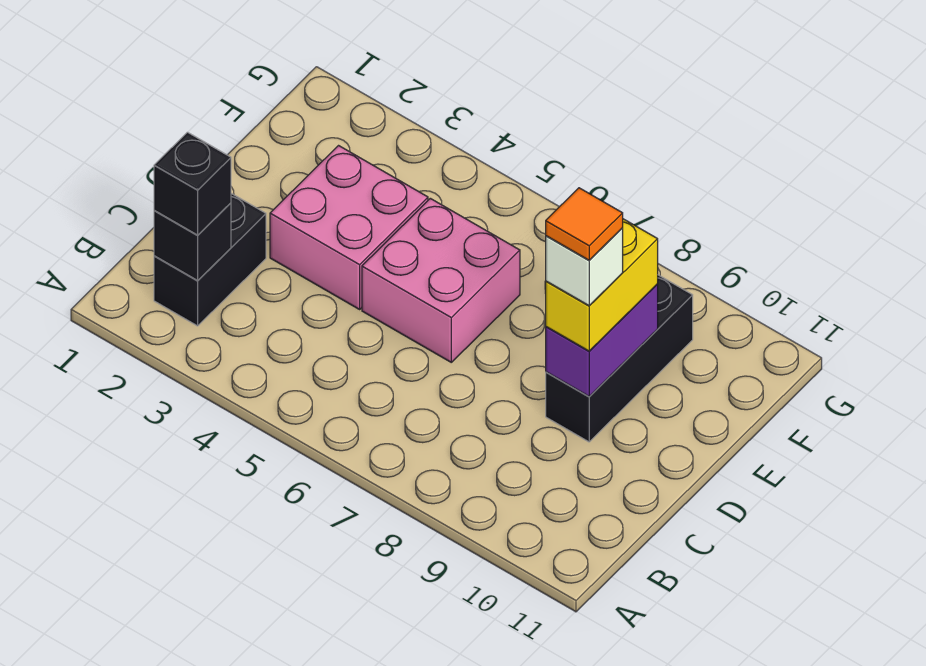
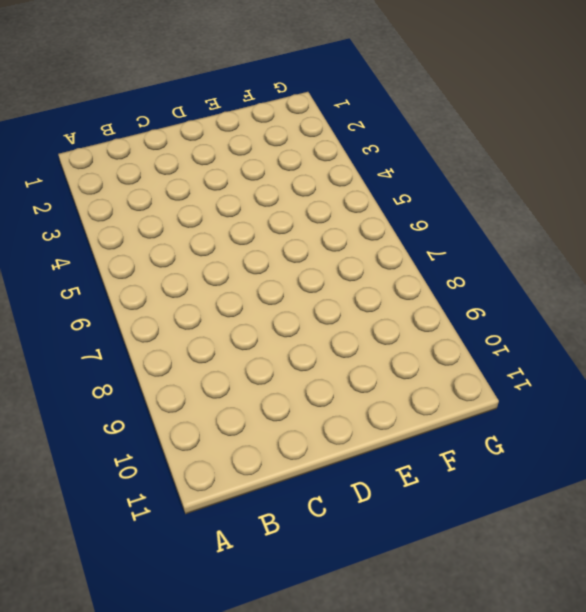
none -> black brick B2:C2 level 1
none -> pink brick D3:E4 level 1

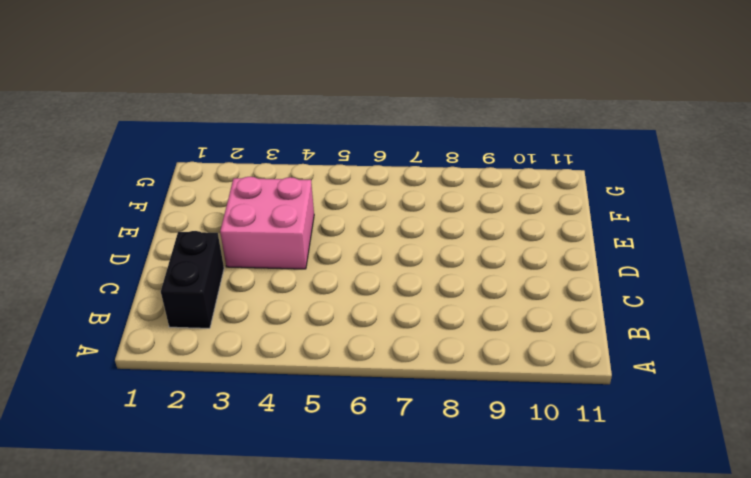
none -> pink brick D5:E6 level 1
none -> black brick D9:F9 level 1

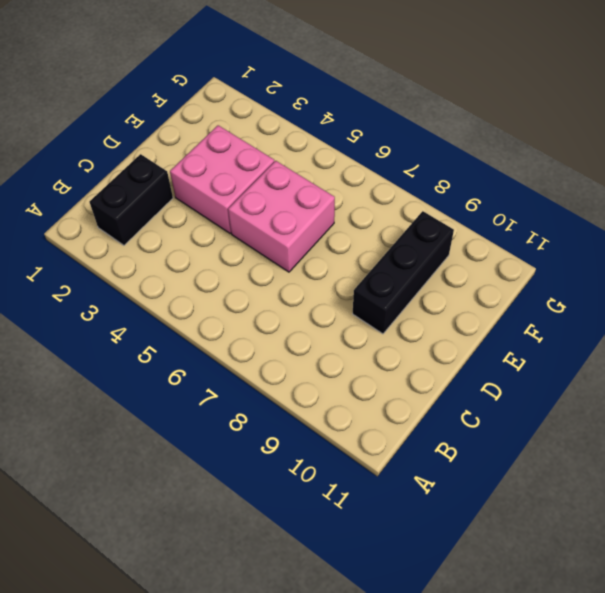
none -> black brick B2 level 2
none -> purple brick D9:E9 level 2

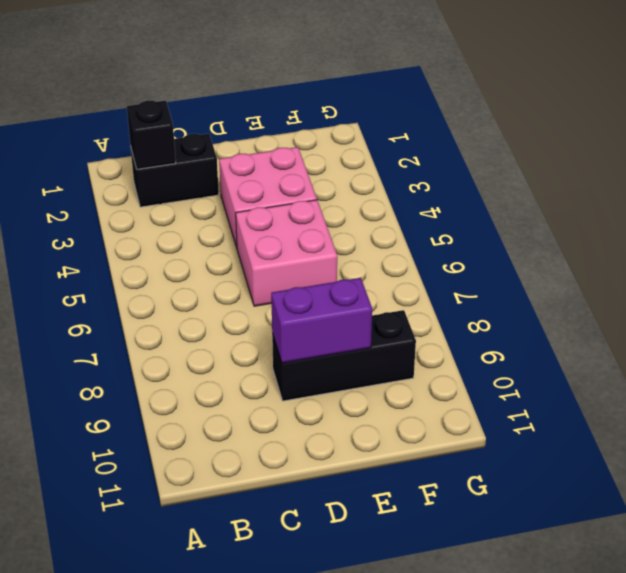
none -> black brick B2 level 3
none -> yellow brick D9:E9 level 3

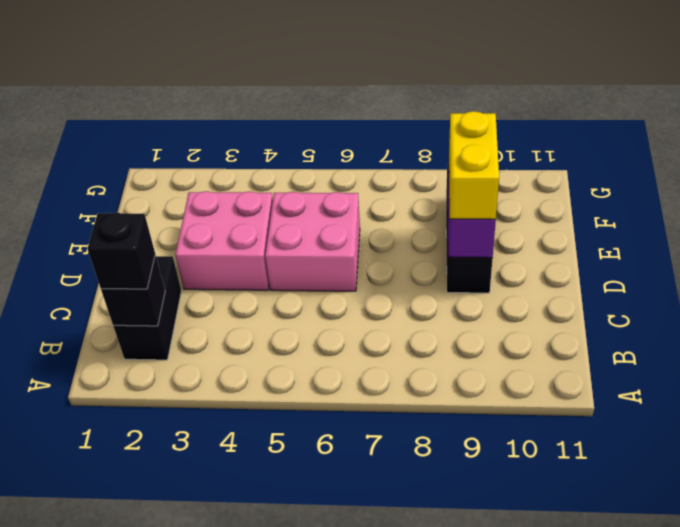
none -> white brick D9 level 4
none -> orange tile D9 level 5

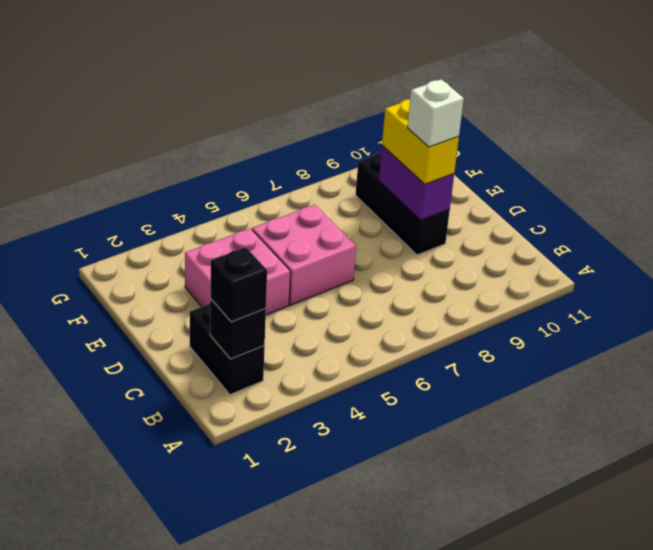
none -> orange tile D9 level 5

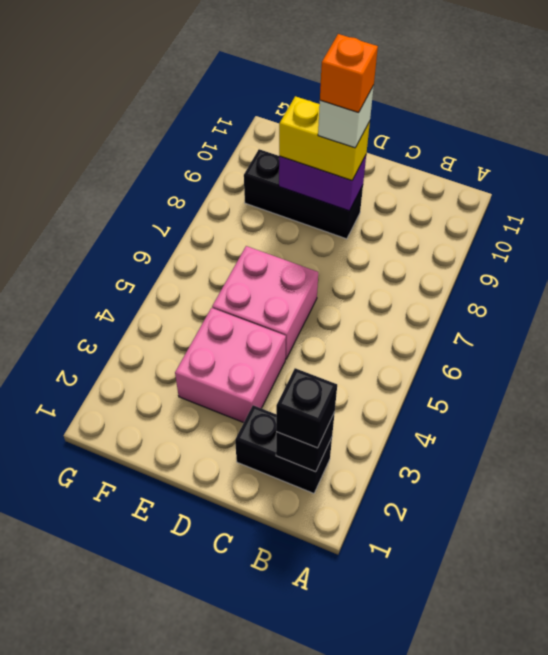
orange brick D9 level 5 -> orange tile D9 level 5

